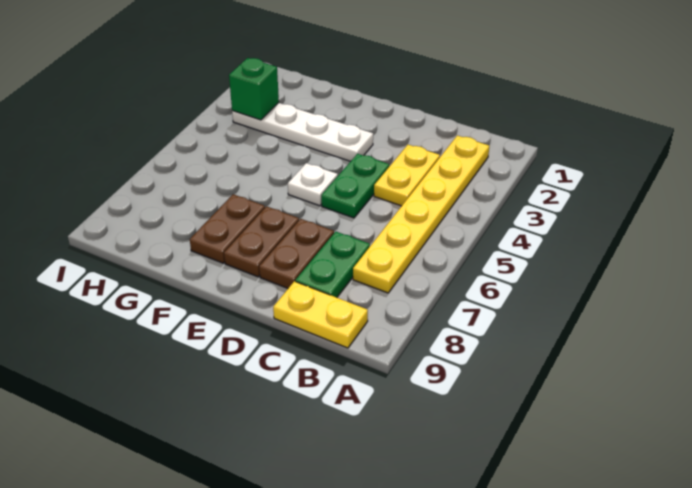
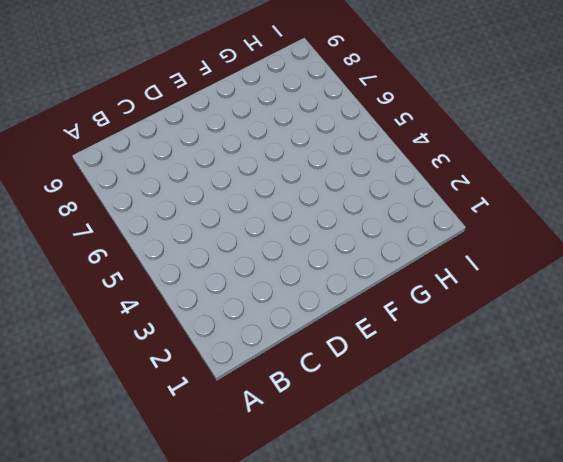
none -> yellow plate B2:B7 level 1
none -> yellow plate B9:C9 level 1

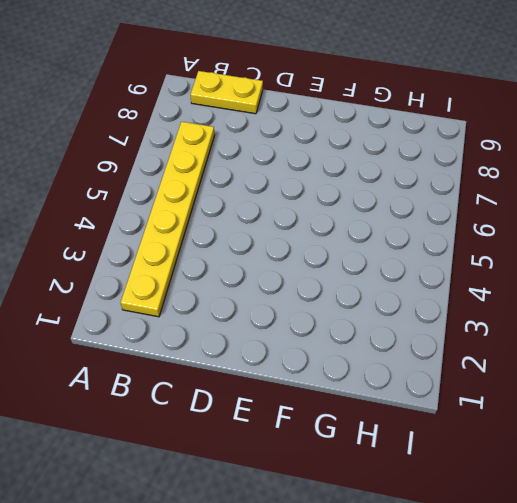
none -> yellow plate C3:C4 level 1
none -> green plate C7:C8 level 1

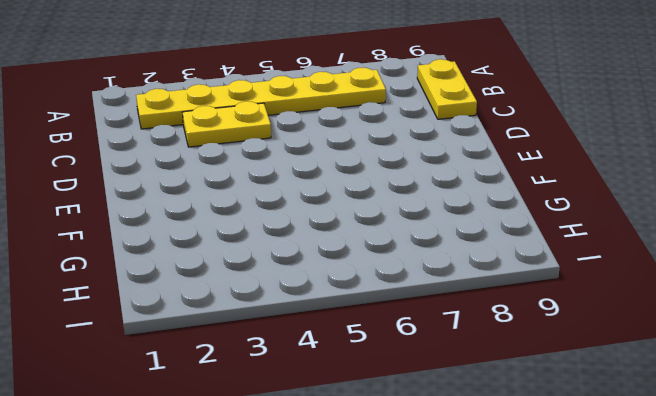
none -> green plate C7:C8 level 1
none -> green plate D4:D5 level 1

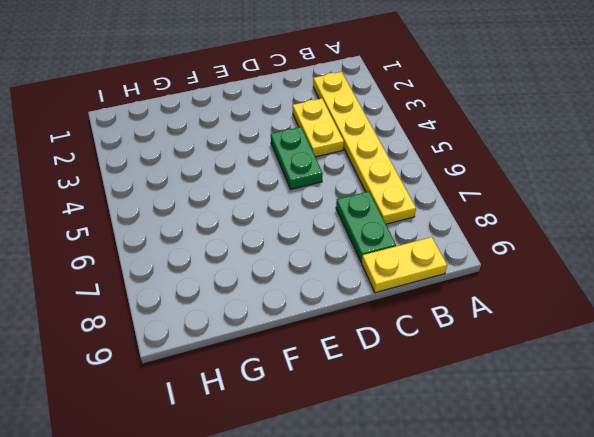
none -> brown plate D7:D8 level 1
none -> white plate E3:H3 level 1

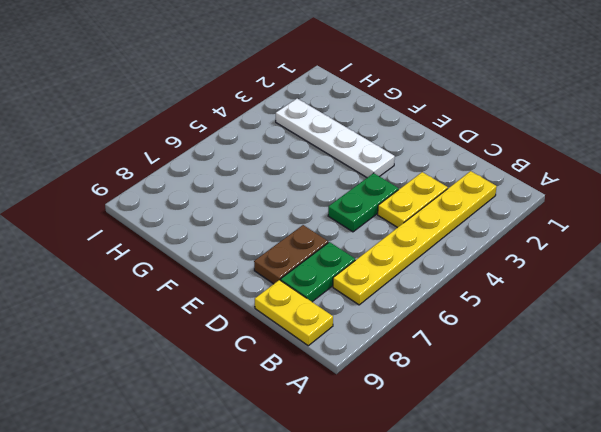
none -> white plate E5 level 1
none -> brown plate E7:E8 level 1

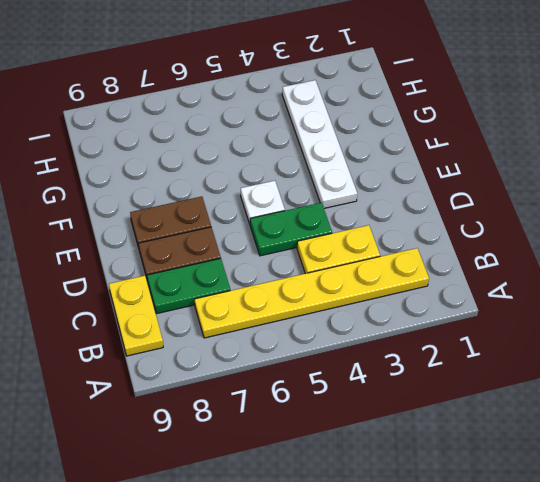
none -> brown plate F7:F8 level 1
none -> green brick H3 level 2

